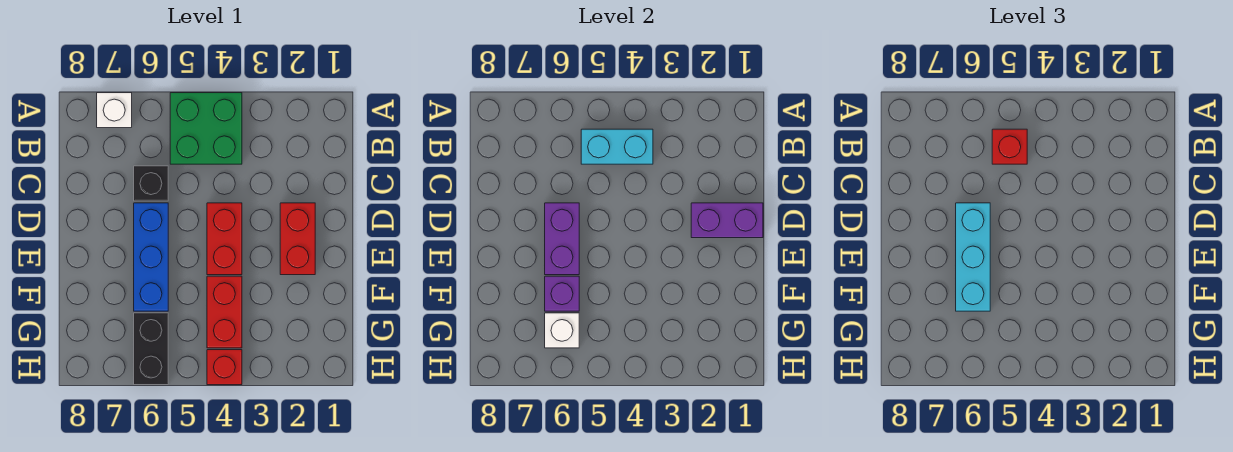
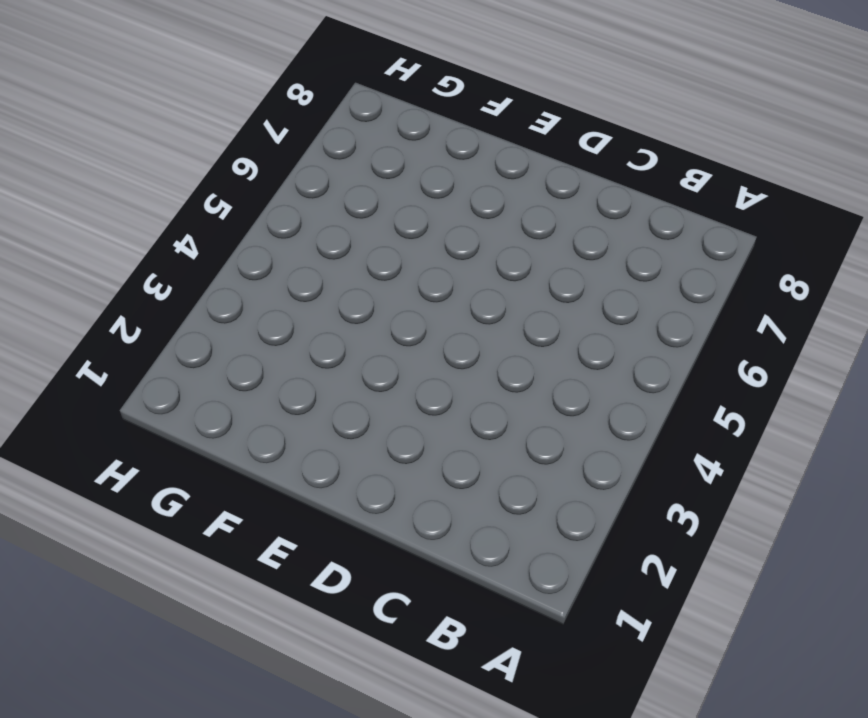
none -> green brick A4:B5 level 1
none -> white brick A7 level 1
none -> black brick C6 level 1

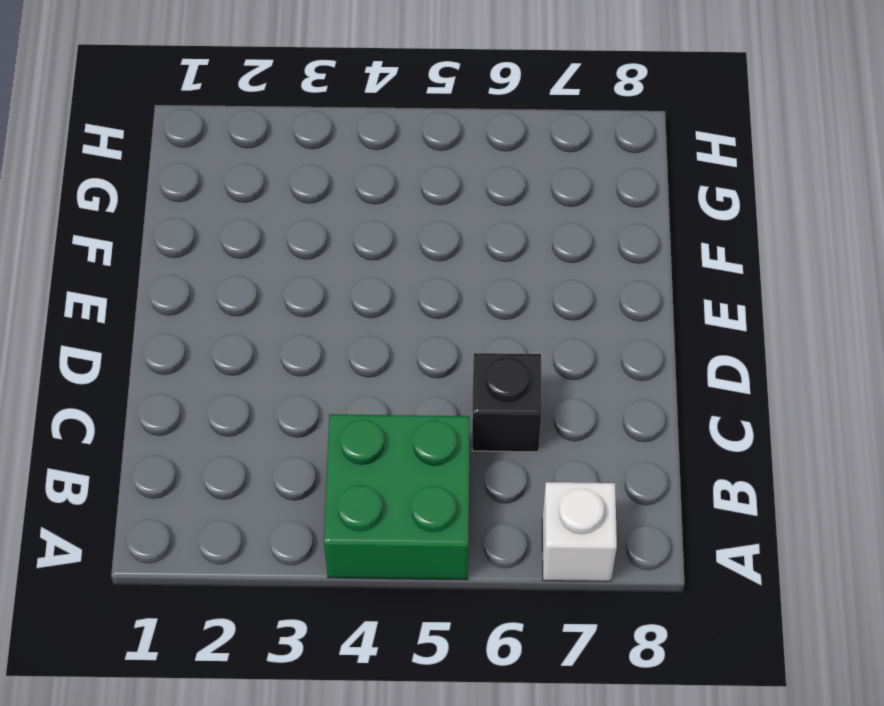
none -> red brick D2:E2 level 1
none -> red brick D4:E4 level 1
none -> blue brick D6:F6 level 1

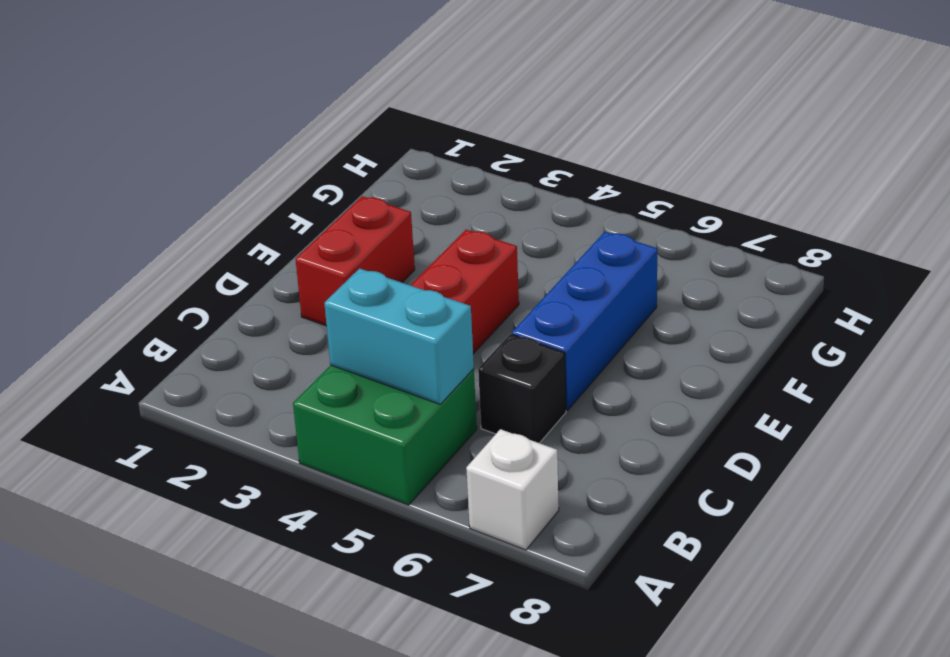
none -> red brick F4:G4 level 1
none -> black brick G6:H6 level 1
none -> red brick H4 level 1

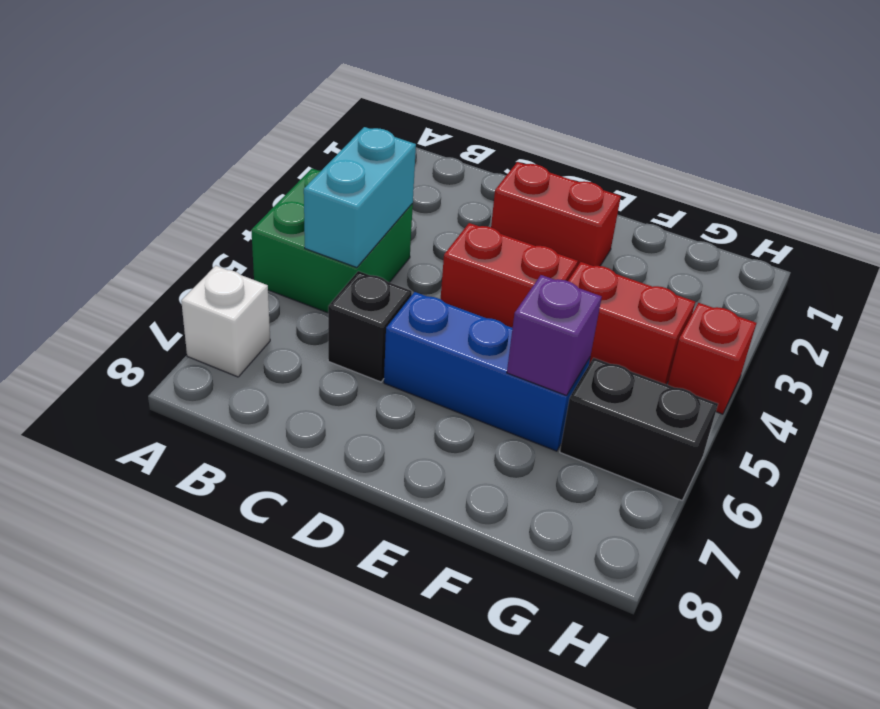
none -> purple brick D1:D2 level 2
none -> purple brick D6:E6 level 2
none -> white brick G6 level 2

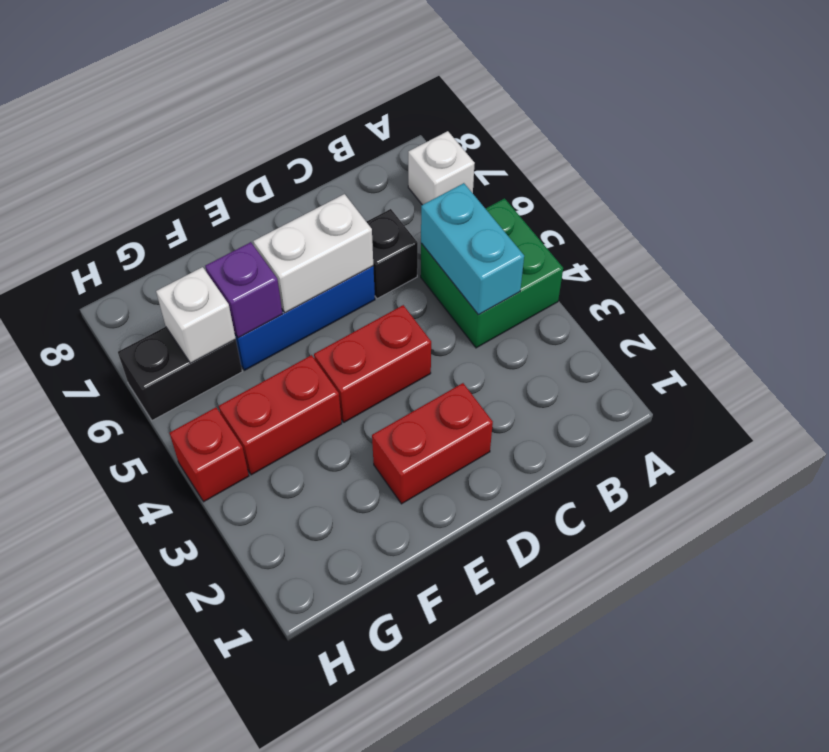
white brick D6:E6 level 2 -> purple brick D6:E6 level 2
none -> purple brick D1:D2 level 2
none -> red brick B5 level 3
none -> cyan brick D6:F6 level 3

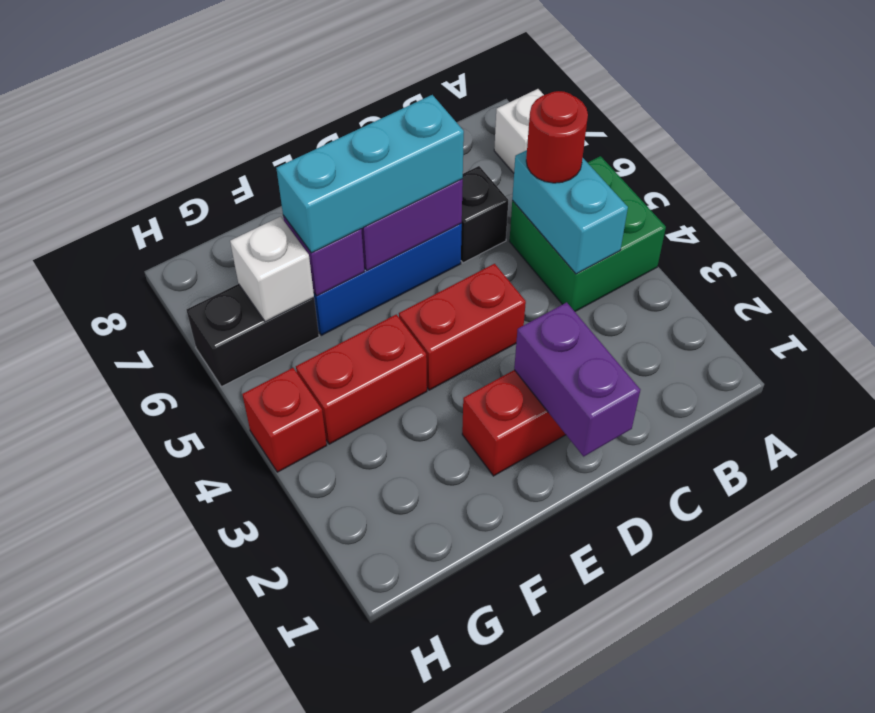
red round brick B5 level 3 -> red brick B5 level 3

